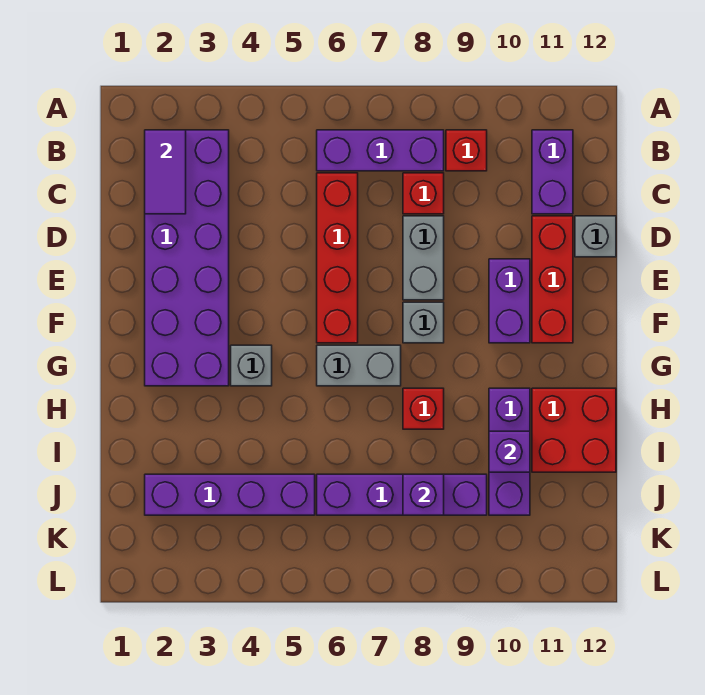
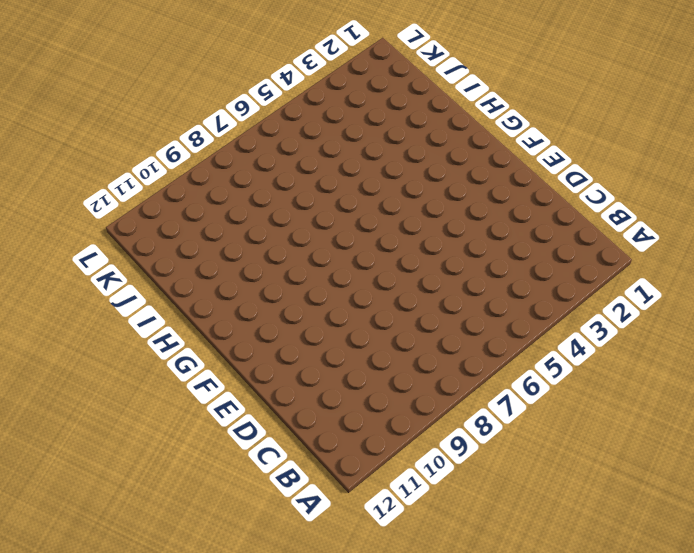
none -> purple brick B2:G3 level 1
none -> purple brick B6:B8 level 1
none -> red brick B9 level 1

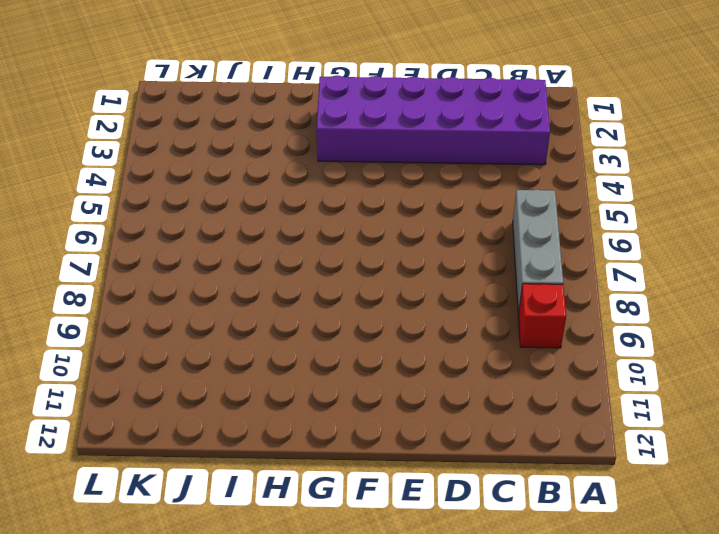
grey brick B6:B8 level 1 -> purple brick B6:B8 level 1
none -> purple brick B11:C11 level 1
none -> red brick C6:F6 level 1
none -> red brick C8 level 1

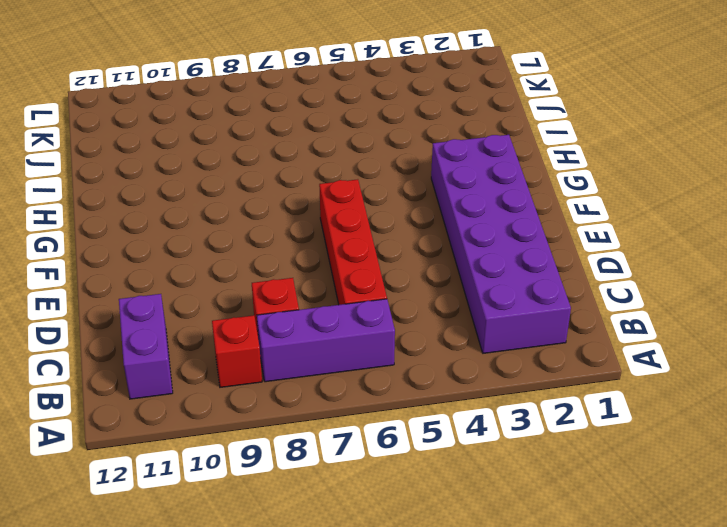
none -> grey brick D8:E8 level 1
none -> red brick D11:F11 level 1
none -> grey brick D12 level 1

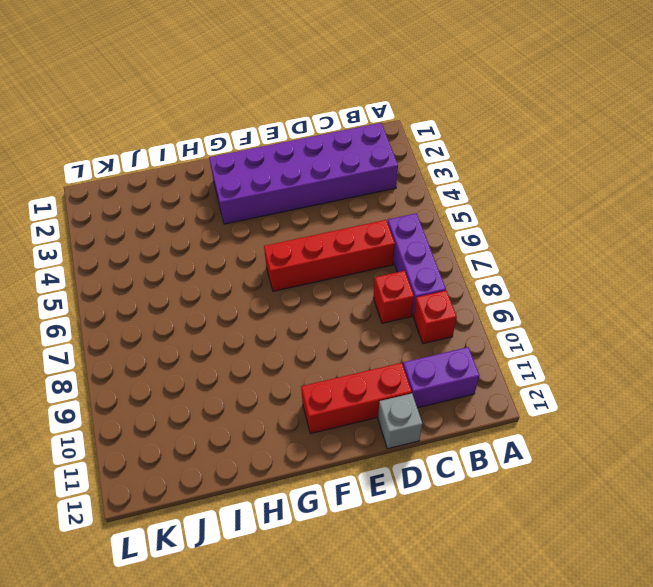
none -> grey brick D8:E8 level 1
none -> purple brick E10:F10 level 1
none -> grey brick F8 level 1

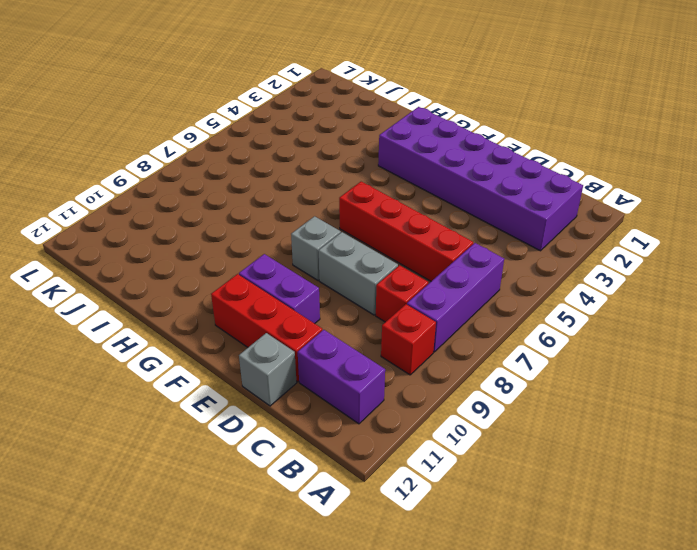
none -> grey brick G4 level 1
none -> grey brick G6:G7 level 1
none -> red brick H8 level 1

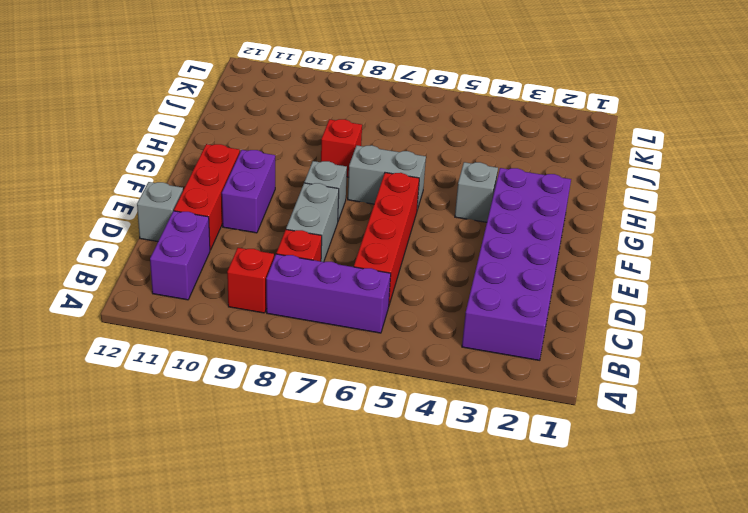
none -> purple brick H10:J10 level 1
none -> red brick H11:I12 level 1
none -> purple brick J2:J5 level 1

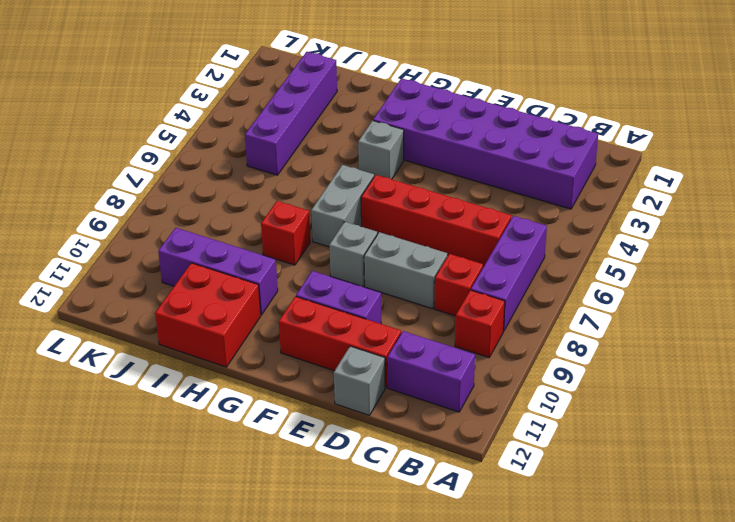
none -> purple brick J6:J9 level 1
none -> purple tile B2:C2 level 2
none -> purple brick I10 level 2

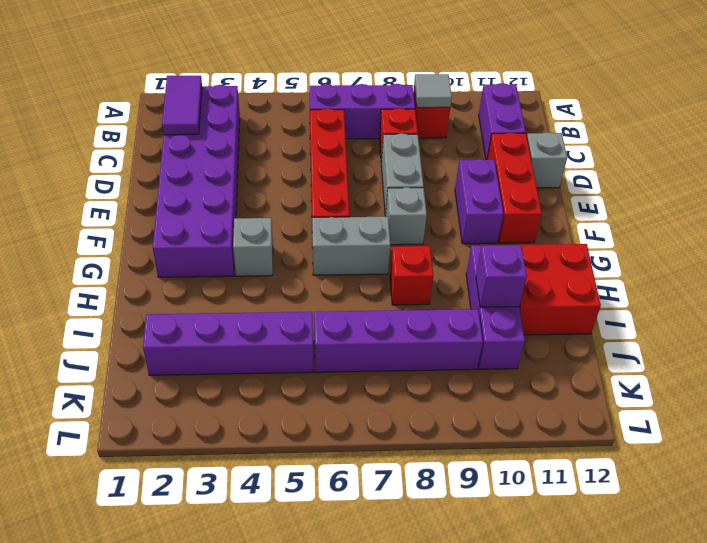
grey tile B9 level 2 -> none
none -> purple brick J8 level 2

